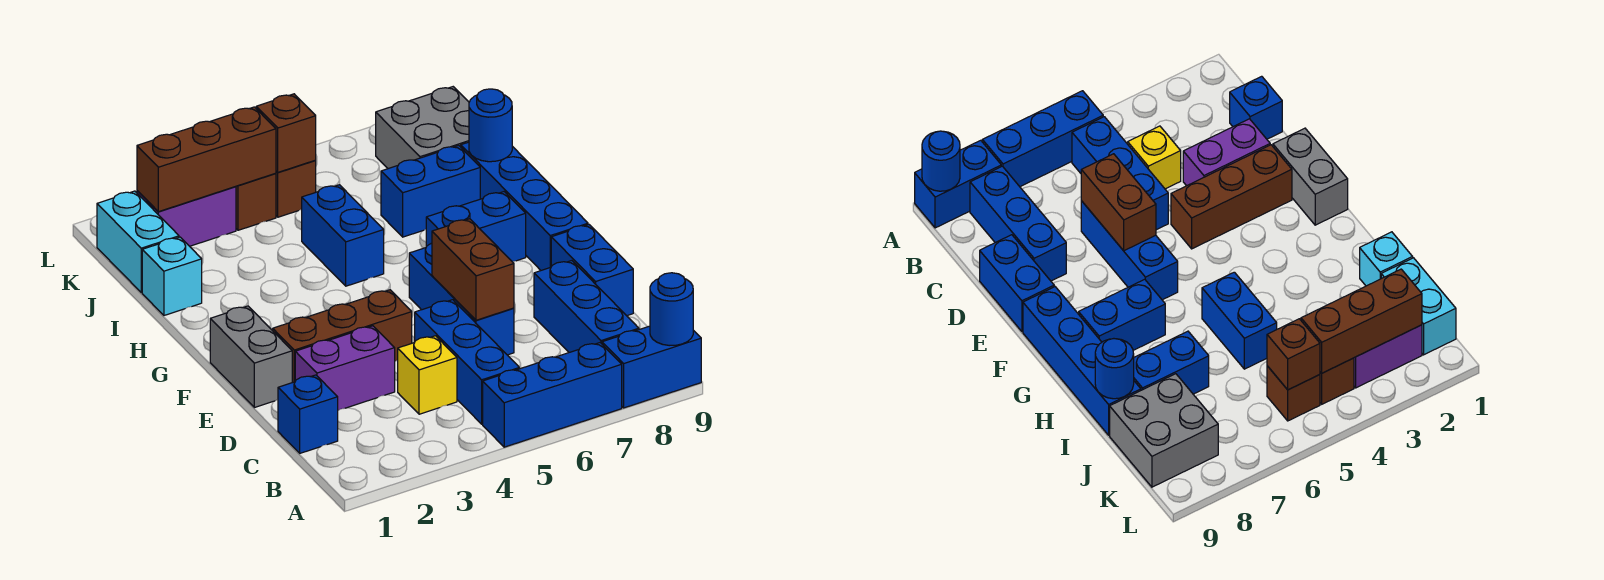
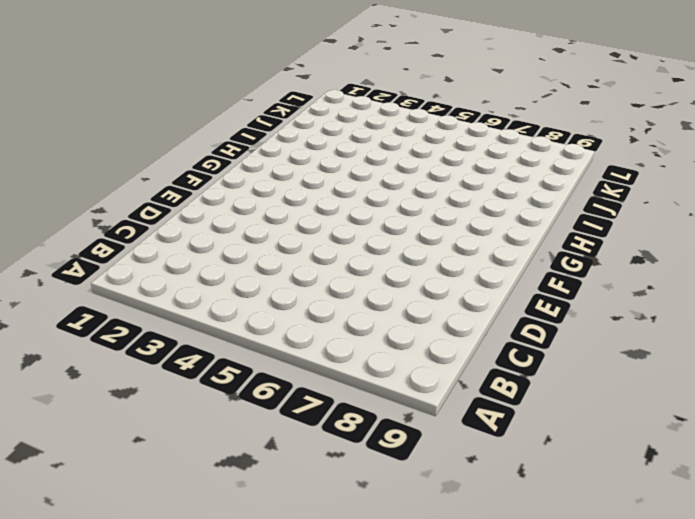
none -> blue brick A5:A7 level 1
none -> blue brick A8:A9 level 1
none -> blue brick B5:D5 level 1

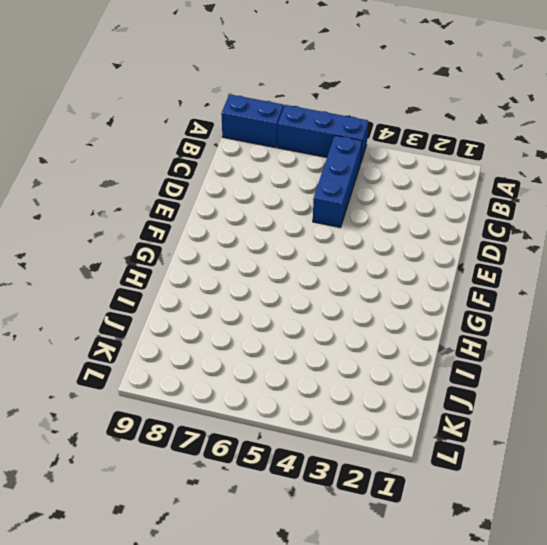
none -> blue brick B8:D8 level 1
none -> blue brick C1 level 1
none -> yellow brick C4 level 1

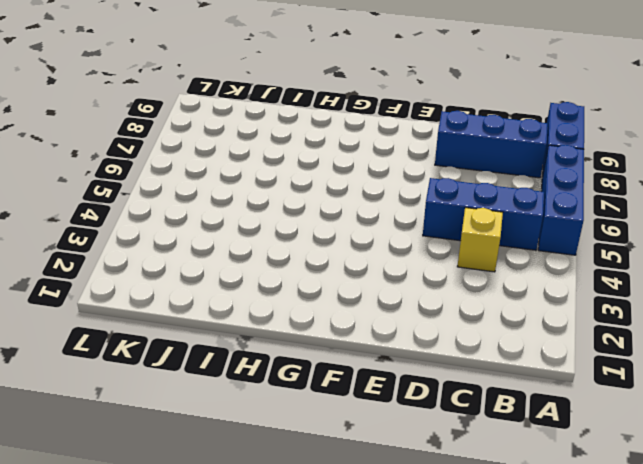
none -> blue brick C1 level 1
none -> purple brick D2:D3 level 1
none -> blue brick D6:F6 level 1

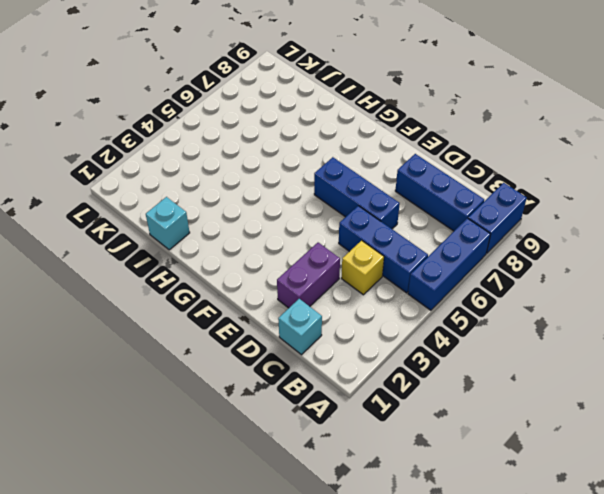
cyan brick C1 level 1 -> blue brick C1 level 1
none -> blue brick D9:E9 level 1
none -> grey brick E1:F1 level 1
none -> brown brick E2:E4 level 1

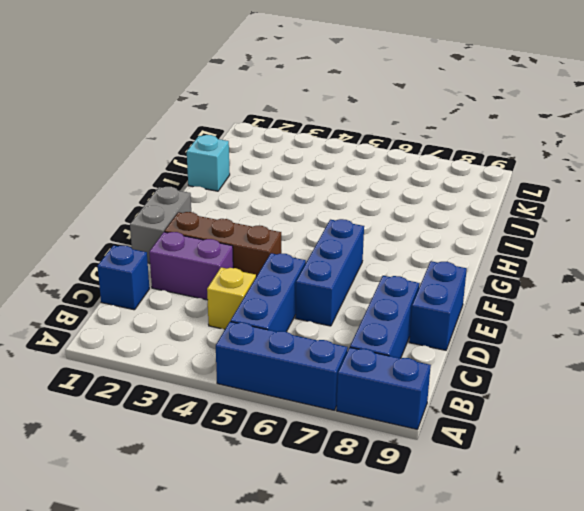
none -> blue brick F9:I9 level 1
none -> blue brick G7:G8 level 1
none -> blue brick H5:I5 level 1

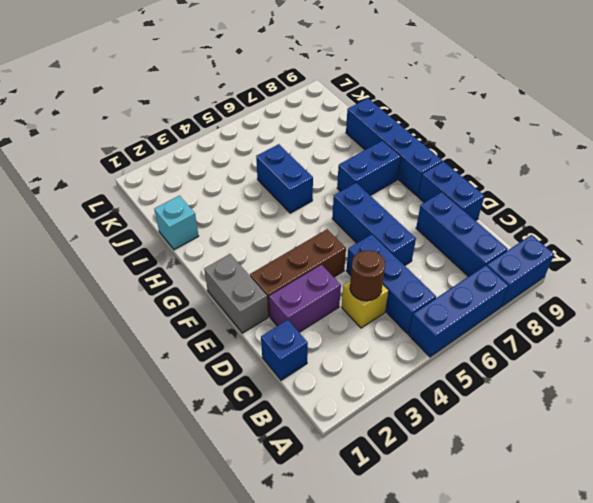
brown round brick C4 level 2 -> none
none -> blue brick I7:I8 level 1
none -> cyan brick J1:K1 level 1
none -> grey brick J8:K9 level 1

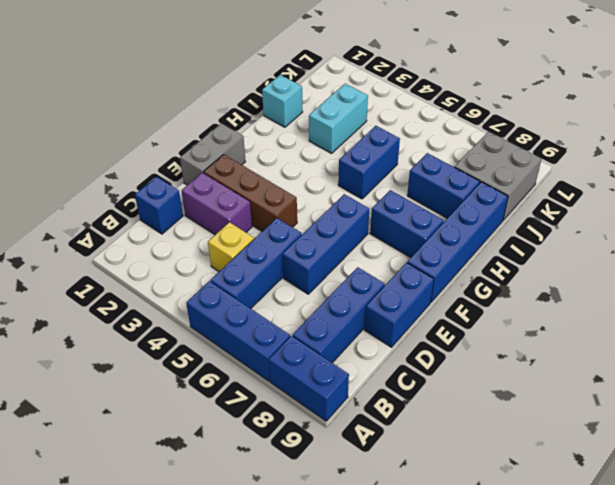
cyan brick I3:J3 level 1 -> cyan brick J1:K1 level 1
none -> purple brick K2:K3 level 1
none -> brown brick K4 level 1
none -> brown brick K5 level 1

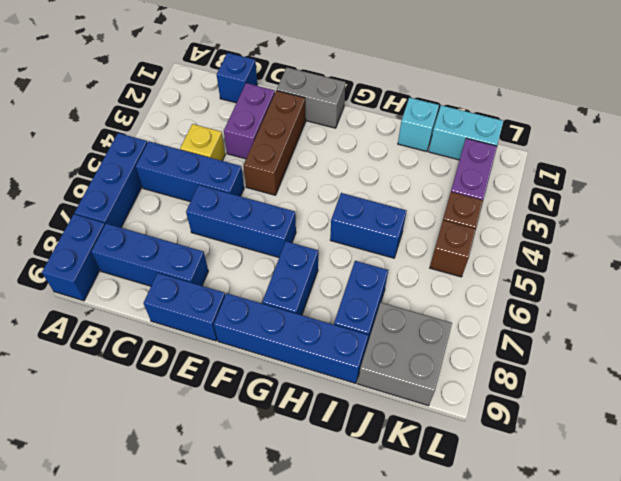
none -> blue round brick A9 level 2
none -> brown brick D6:E6 level 2
none -> blue round brick I9 level 2

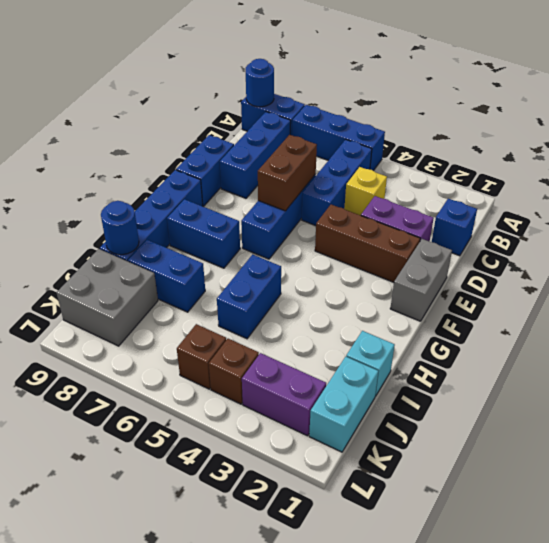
none -> brown brick K2:K4 level 2
none -> brown brick K5 level 2

